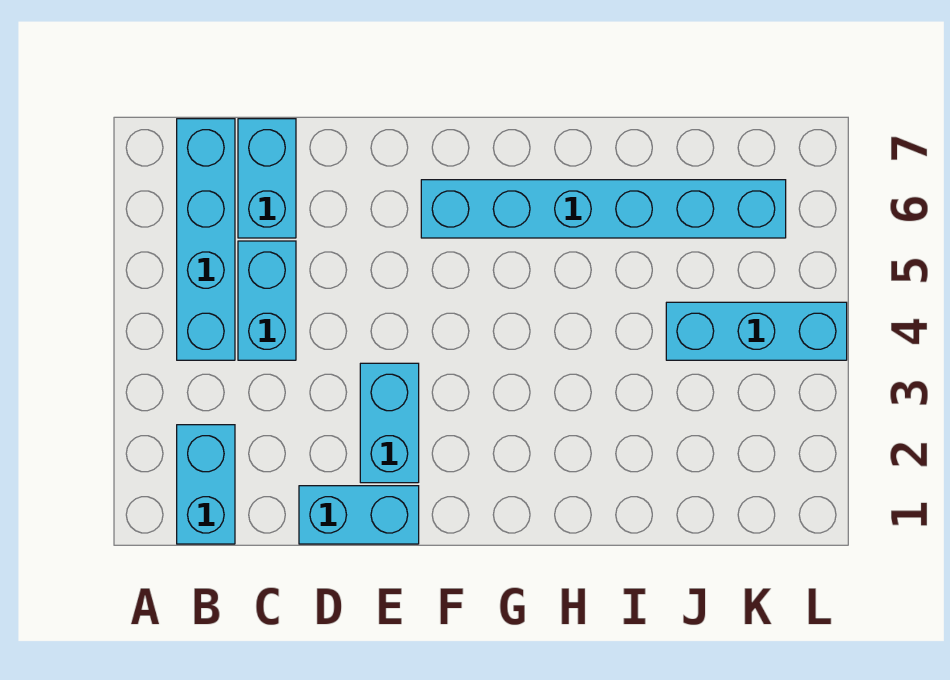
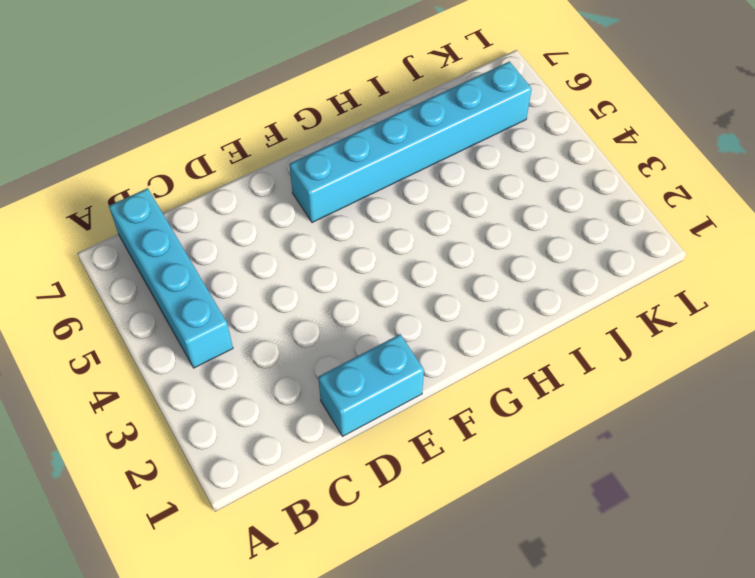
none -> cyan brick B1:B2 level 1
none -> cyan brick C4:C5 level 1

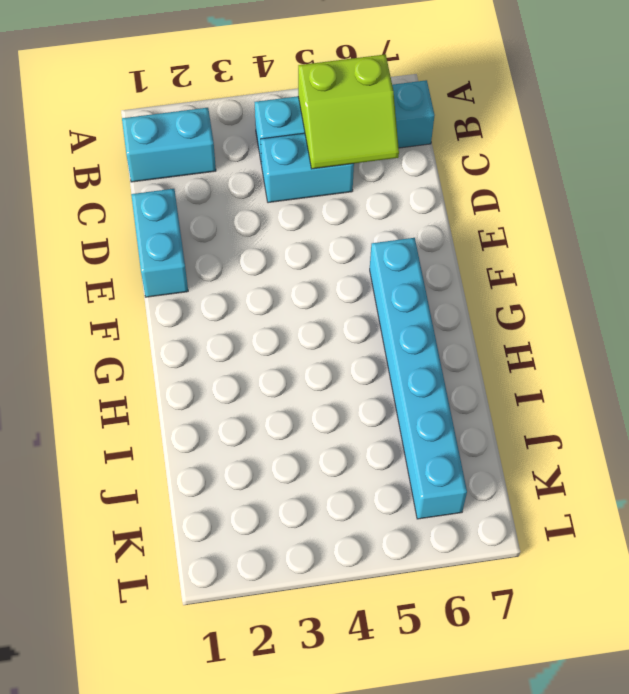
lime slope B5:C6 level 2 top B -> none
none -> cyan brick C6:C7 level 1
none -> cyan brick E2:E3 level 1

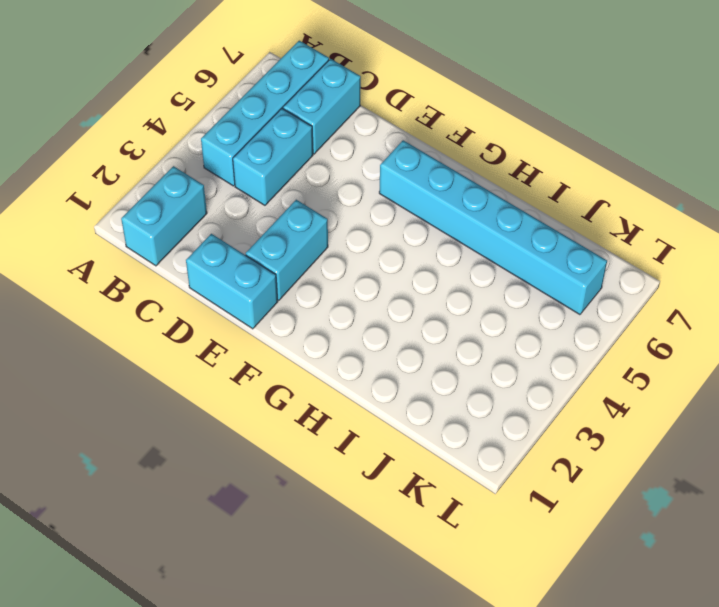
none -> cyan brick J4:L4 level 1

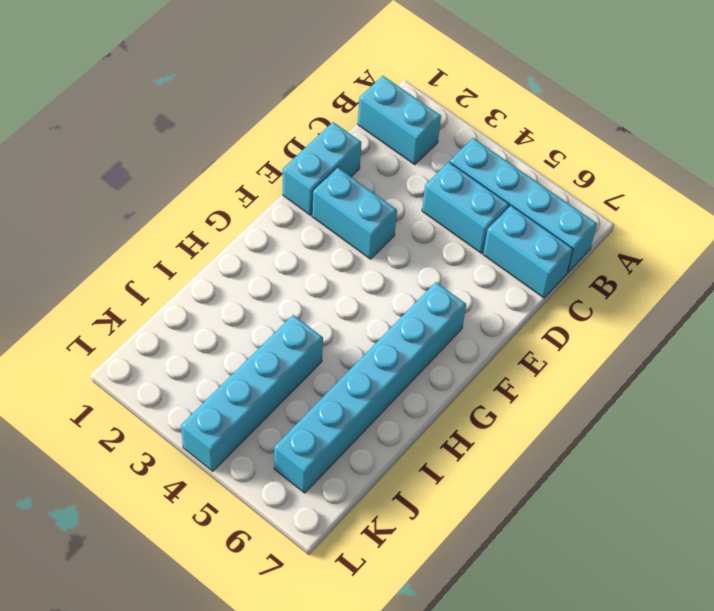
cyan brick I4:L4 level 1 -> cyan brick J4:L4 level 1

